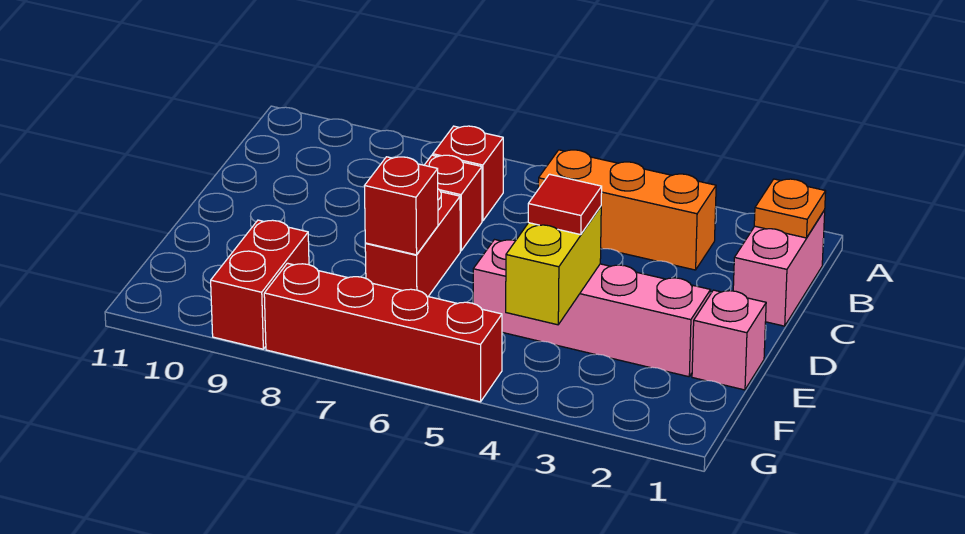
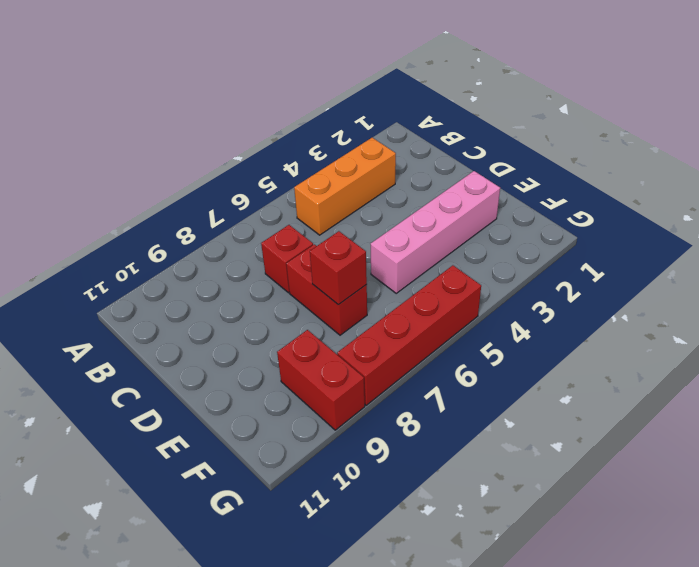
none -> pink brick B1:C1 level 1
none -> red brick B7 level 1
none -> pink brick E1 level 1

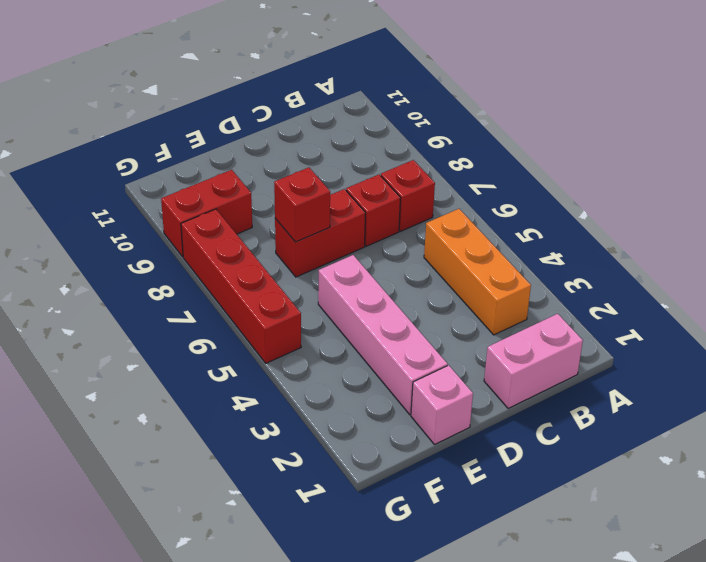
none -> orange plate B1 level 2
none -> yellow brick E4:F4 level 2
none -> red tile E4 level 3

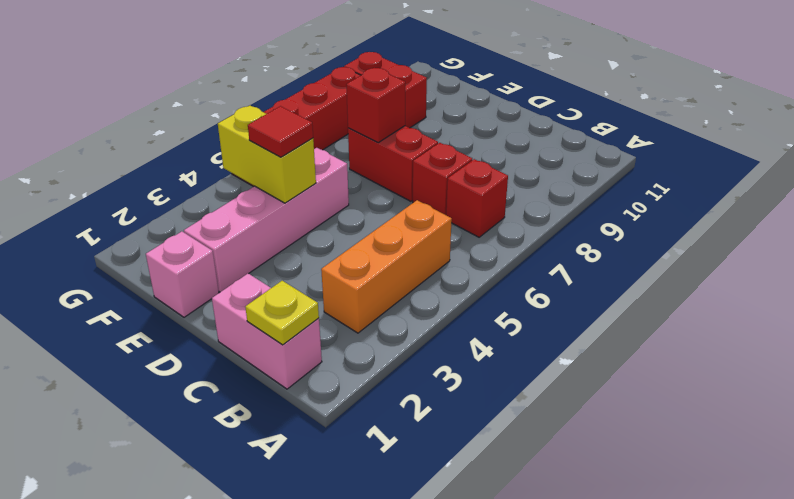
yellow plate B1 level 2 -> orange plate B1 level 2

